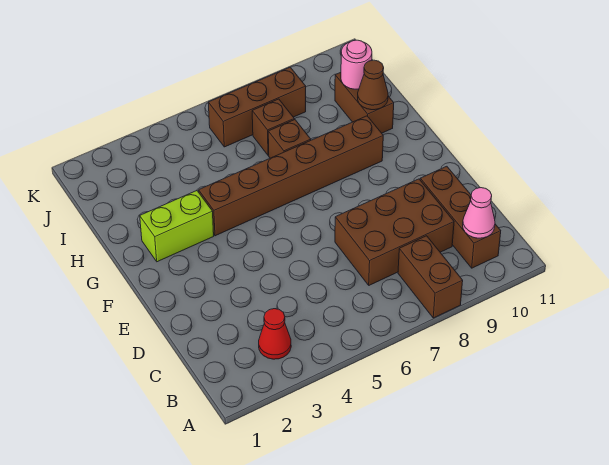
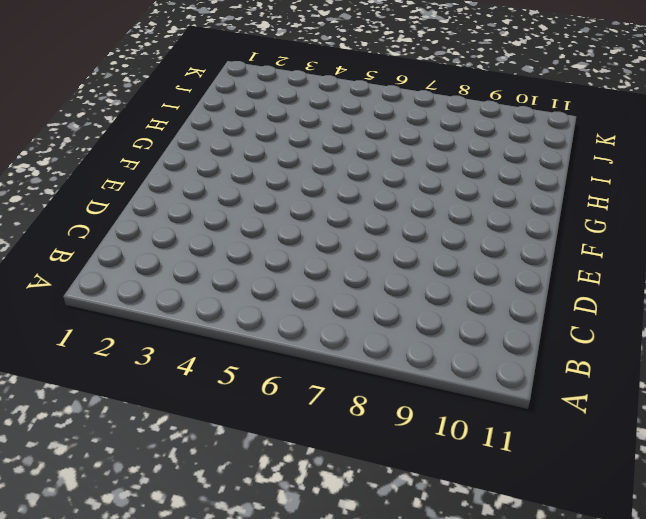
none -> brown brick A8:B8 level 1
none -> red cone B3 level 1
none -> brown brick B10:D10 level 1

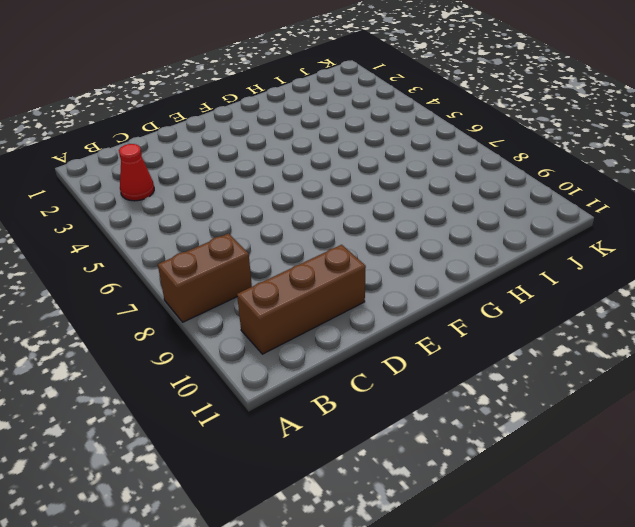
none -> brown brick C7:D9 level 1
none -> lime brick G2:G3 level 1
none -> brown brick G4:G9 level 1

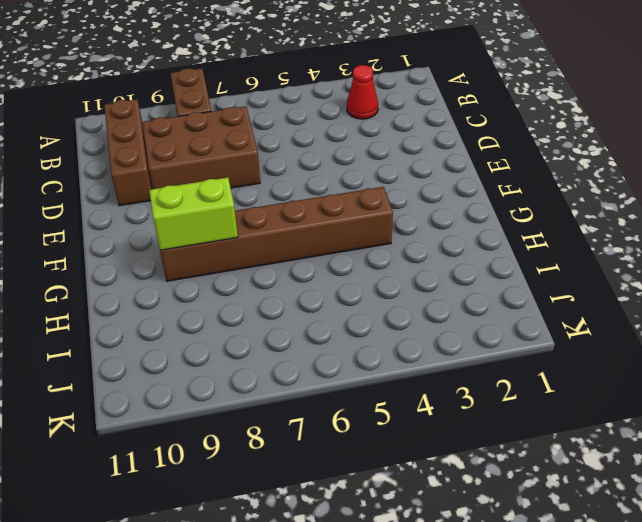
lime brick G8:G9 level 2 -> lime brick G2:G3 level 1
none -> brown brick H7 level 1
none -> brown brick H10:I10 level 1
none -> brown brick I7 level 1

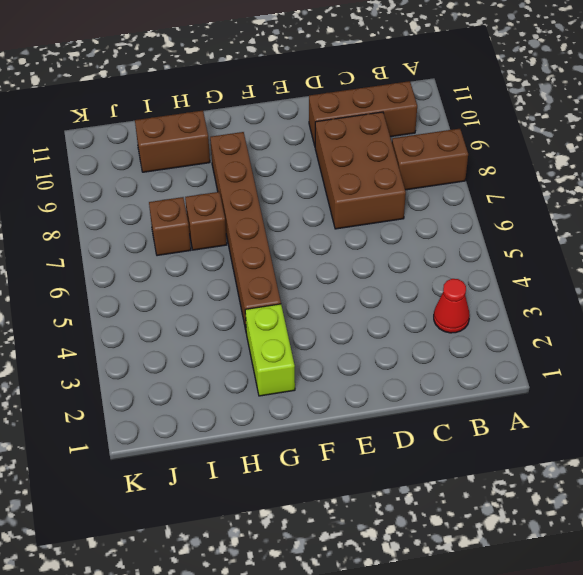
none -> brown brick J6:J8 level 1
none -> pink cone B10 level 2
none -> brown cone H10 level 2

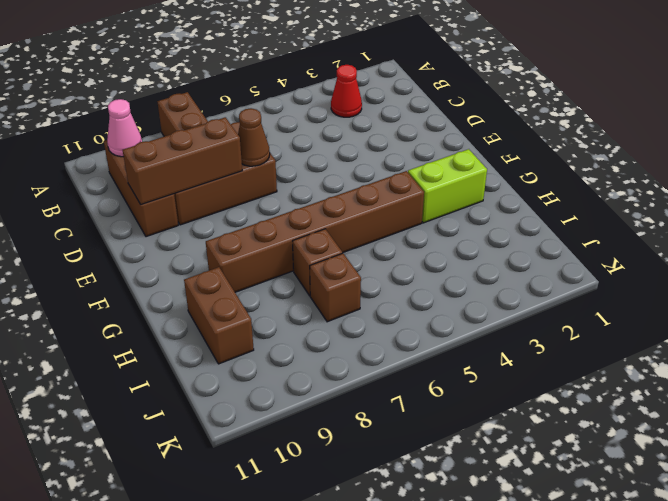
brown cone D7 level 2 -> brown cone H10 level 2
brown brick D8:D10 level 2 -> brown brick J6:J8 level 1
none -> pink round brick I10 level 2

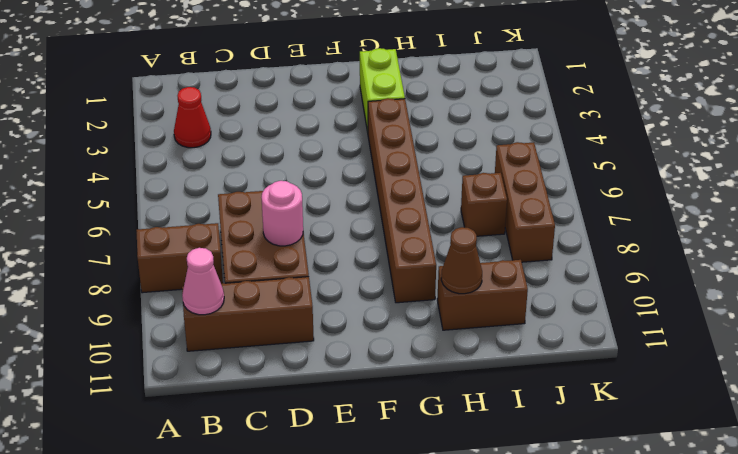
pink round brick D8 level 2 -> pink round brick I10 level 2
none -> brown brick H7 level 1

